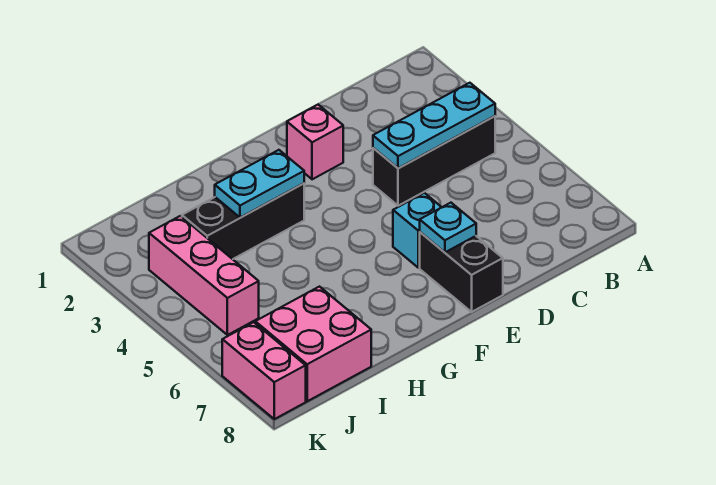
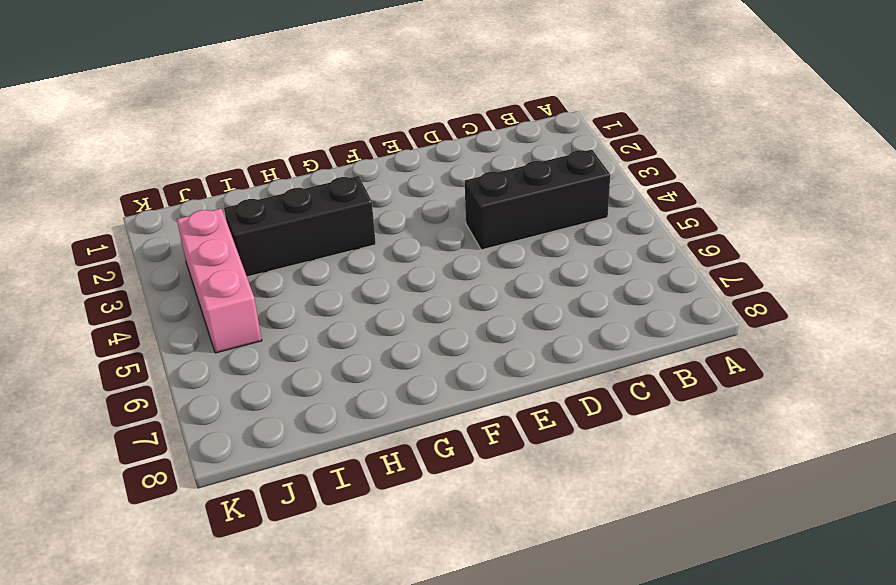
none -> pink brick E2 level 1
none -> cyan brick E6 level 1

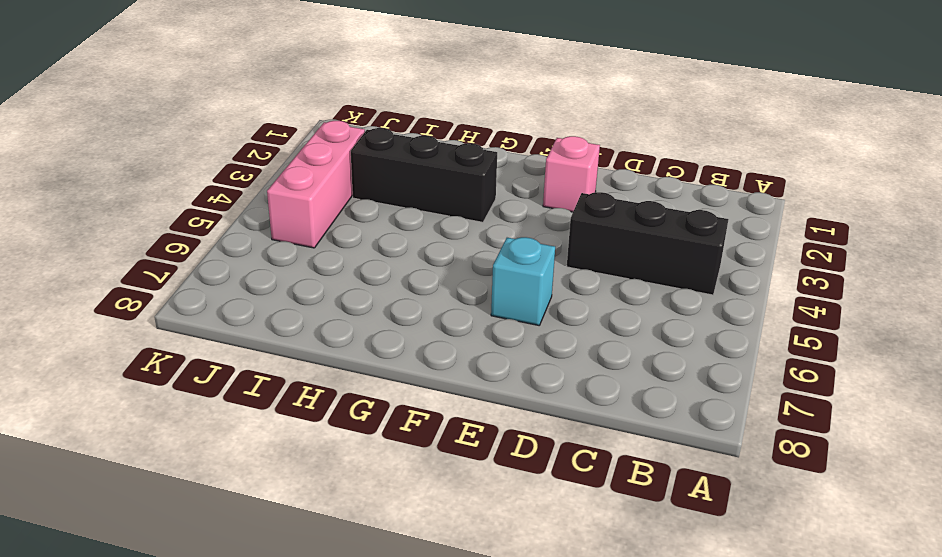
none -> black brick E7:E8 level 1
none -> pink brick I7:J8 level 1

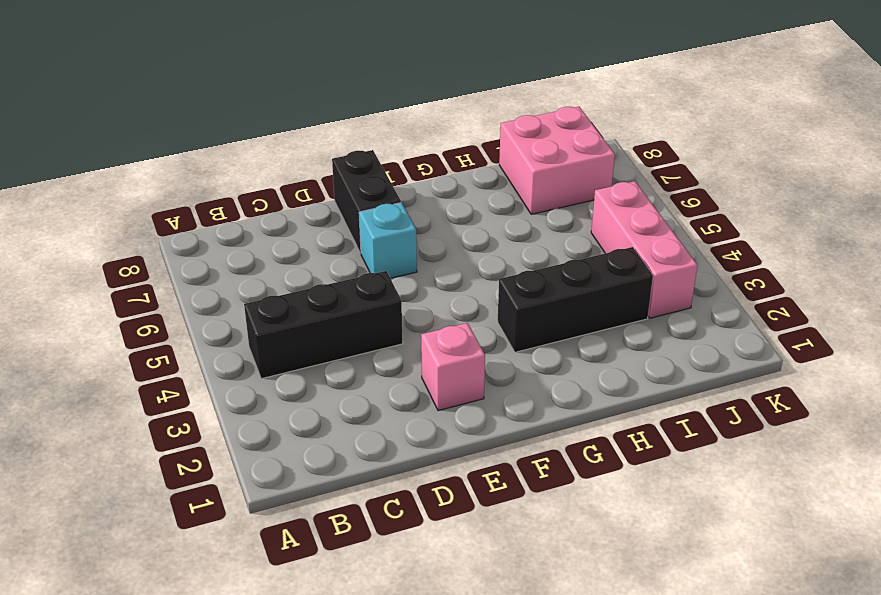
none -> pink brick K7:K8 level 1
none -> cyan plate B4:D4 level 2

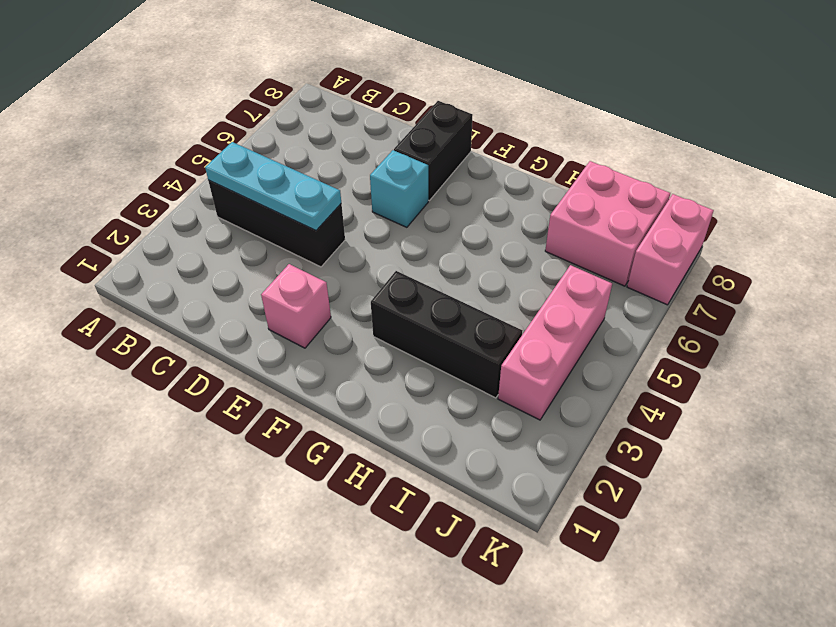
none -> cyan plate E7 level 2
none -> cyan plate G3:H3 level 2

